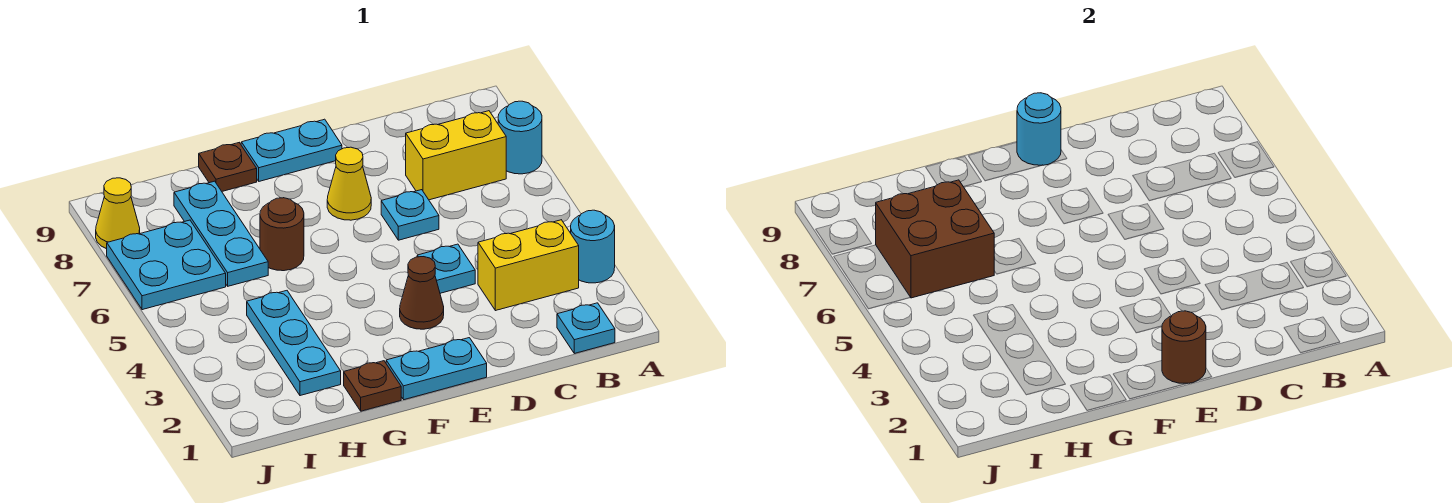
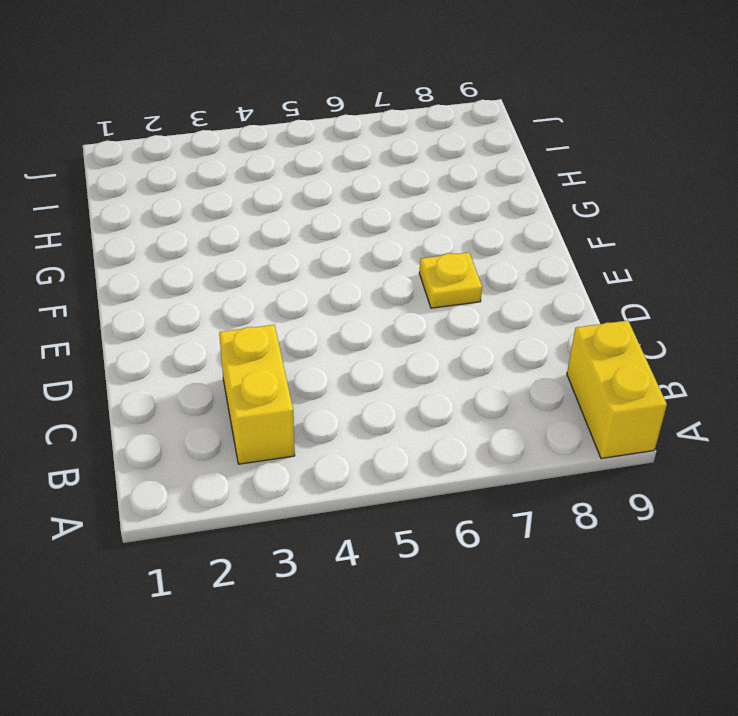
yellow brick A9:B9 level 1 -> yellow brick B7:C7 level 1
yellow plate E7 level 1 -> yellow cone E7 level 1
none -> cyan round brick A3 level 1
none -> cyan round brick A7 level 1
none -> cyan plate B1 level 1

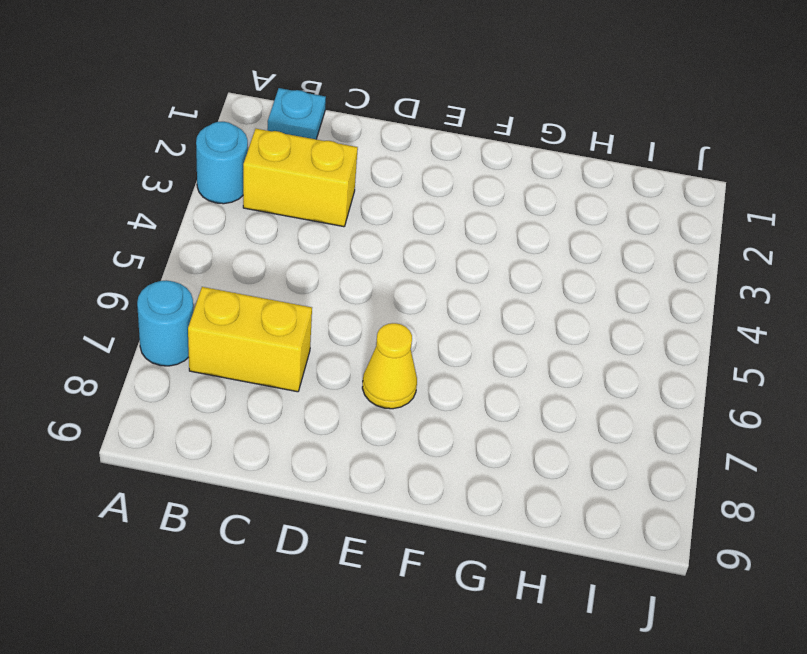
none -> cyan plate D4 level 1
none -> cyan plate D6 level 1
none -> cyan plate E1:F1 level 1

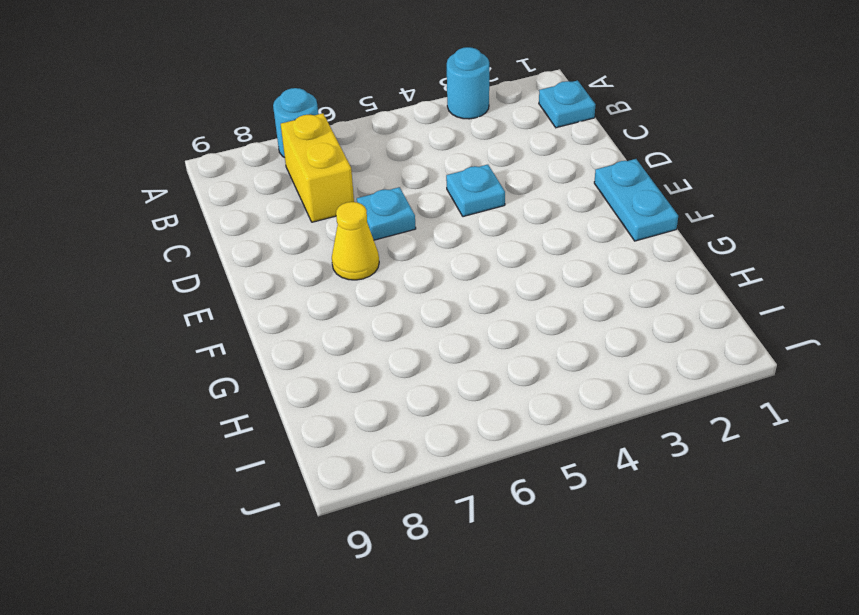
none -> yellow brick B3:C3 level 1
none -> brown cone E3 level 1
none -> cyan plate E9:F9 level 1

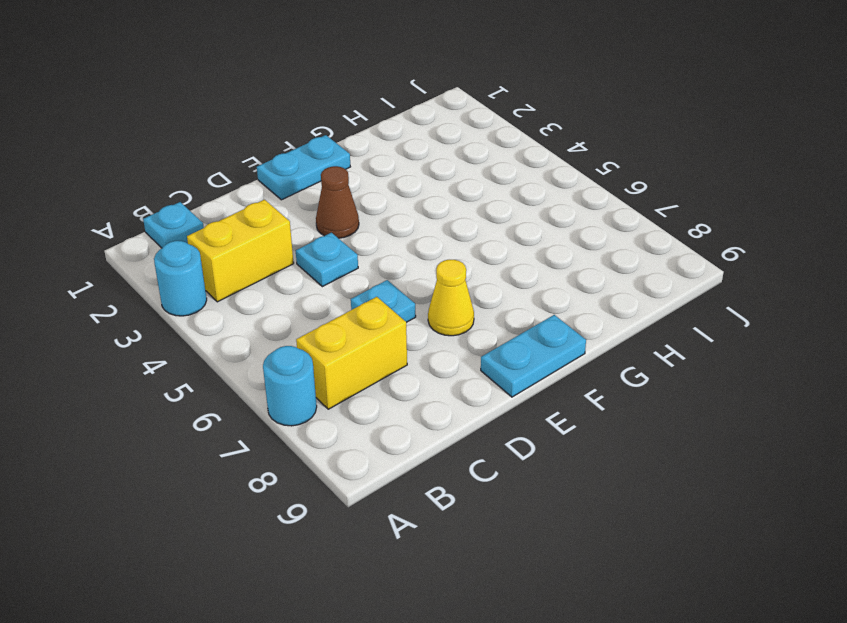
none -> brown plate G1 level 1
none -> brown round brick G6 level 1
none -> brown plate G9 level 1

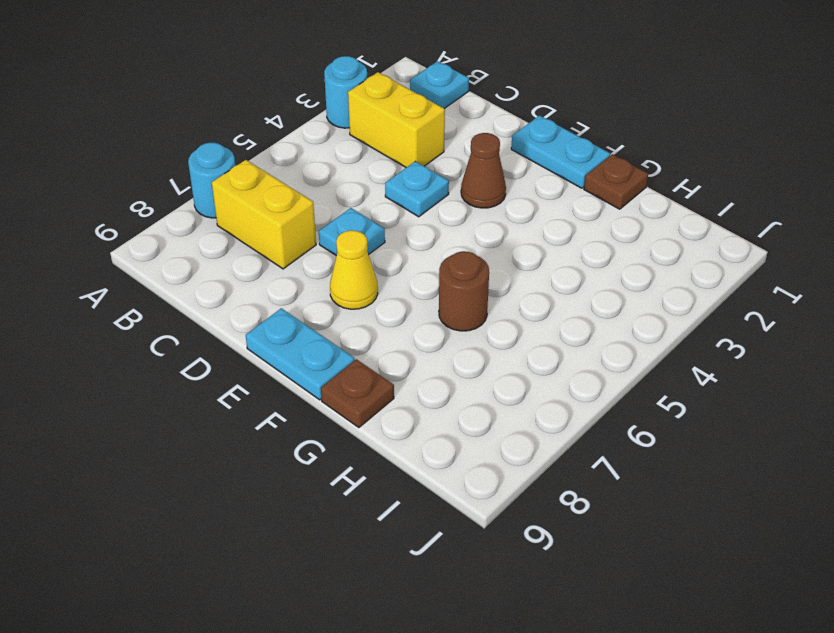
none -> cyan plate H2:H4 level 1
none -> cyan plate H6:H8 level 1
none -> cyan plate I6:J7 level 1

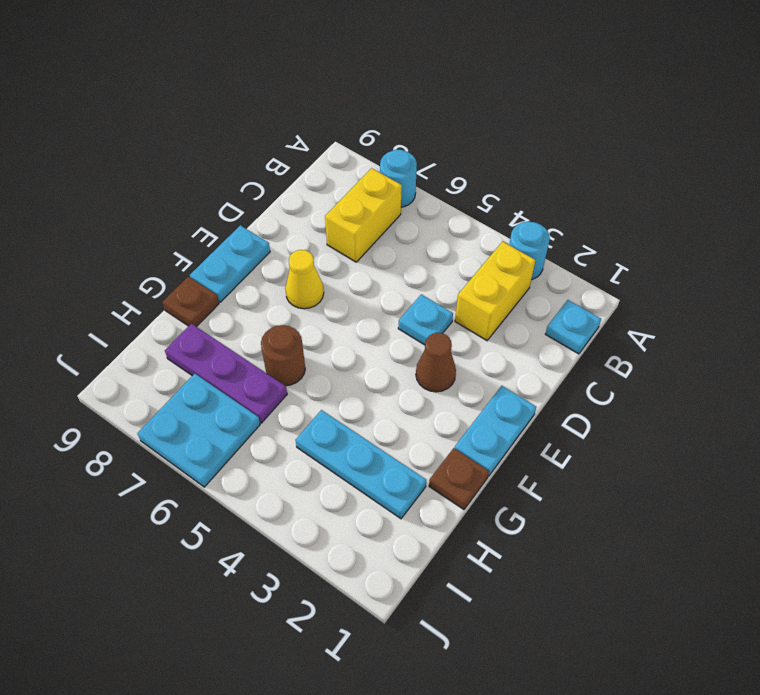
purple plate H6:H8 level 1 -> cyan plate H6:H8 level 1
none -> cyan plate D6 level 1
none -> yellow cone J8 level 1
none -> brown round brick E1 level 2

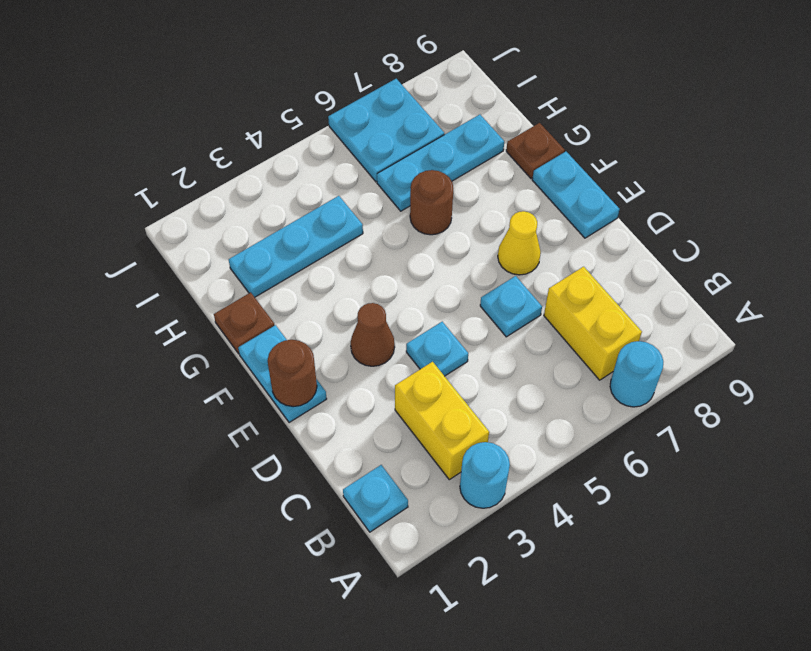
none -> yellow cone J8 level 1
none -> cyan round brick E9 level 2
none -> brown brick H6:I7 level 2

